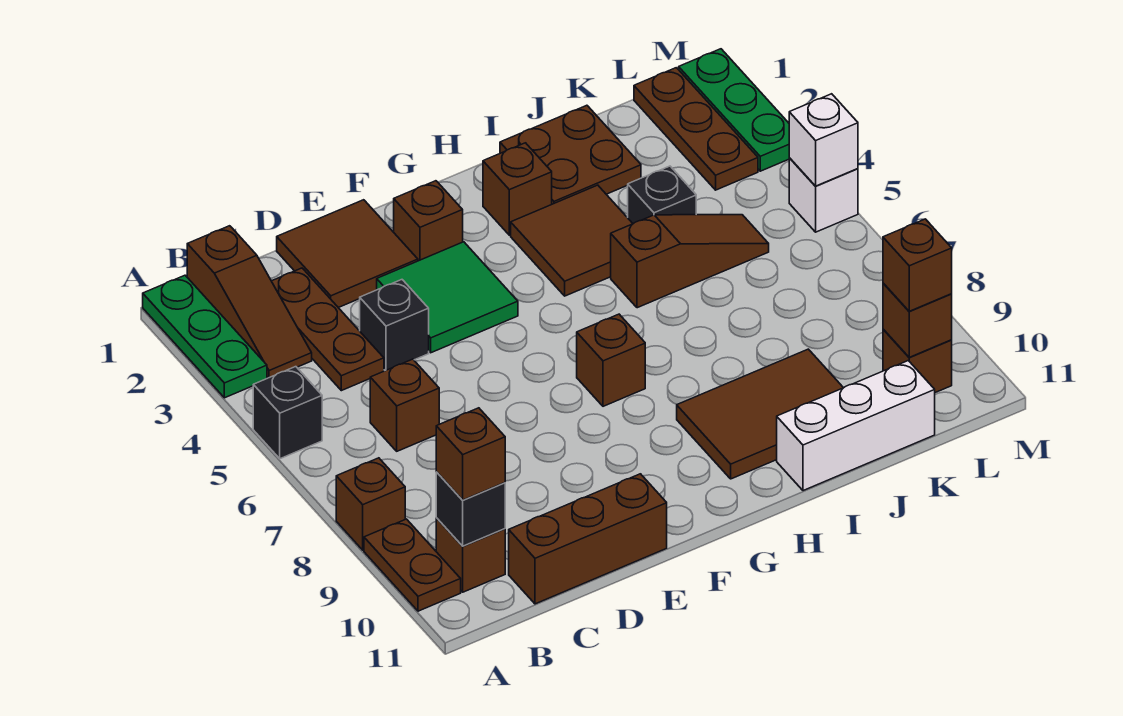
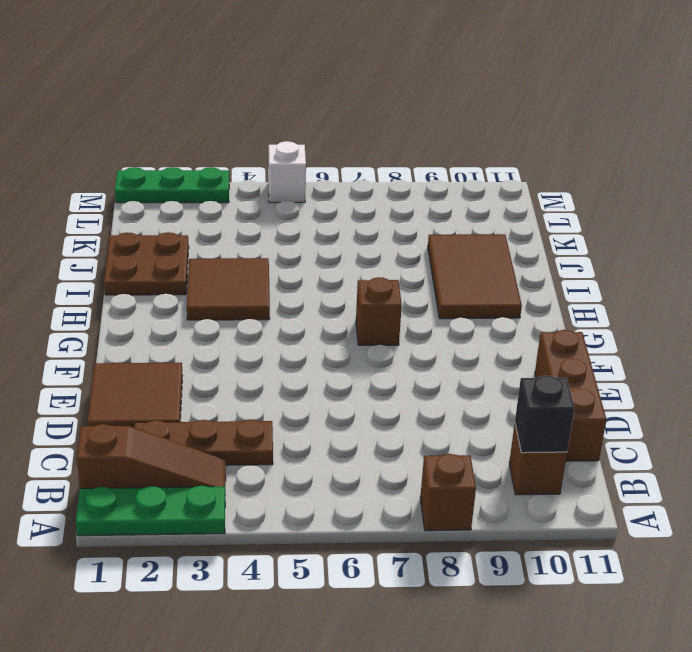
none -> black brick A5 level 1
none -> brown plate A9:A10 level 1
none -> brown brick C6 level 1
none -> black brick D4 level 1

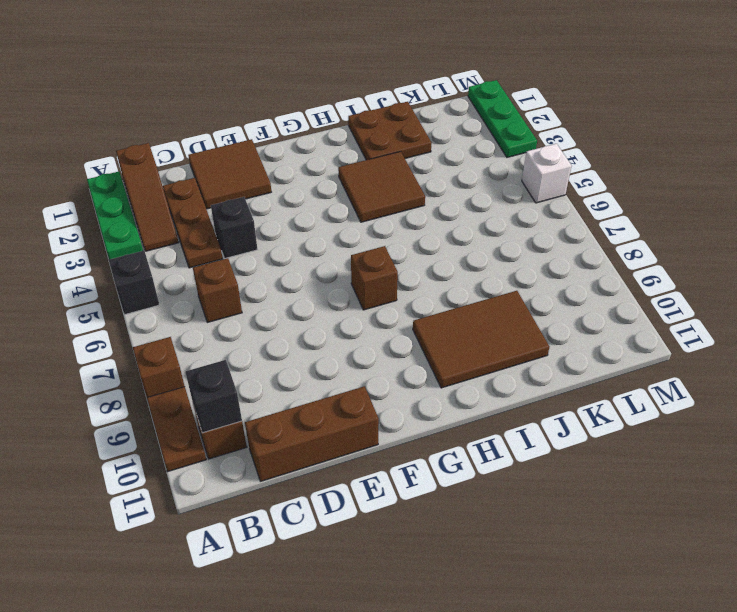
none -> green tile E3:F4 level 1
none -> brown brick F2 level 1
none -> brown brick H2 level 1
none -> brown slope I5:K5 level 1 top I

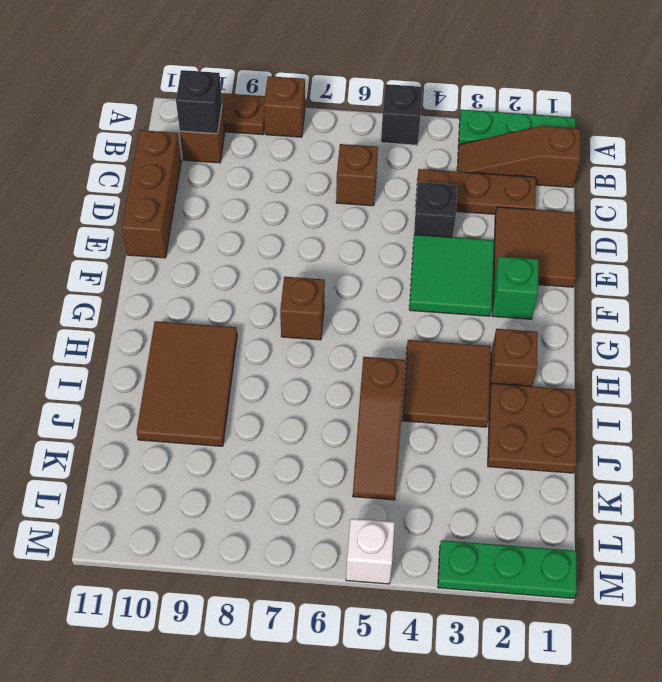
green brick F2 level 1 -> brown brick F2 level 1
none -> white brick I11:K11 level 1
none -> black brick J4 level 1
none -> brown plate L1:L3 level 1
none -> brown brick L10 level 1

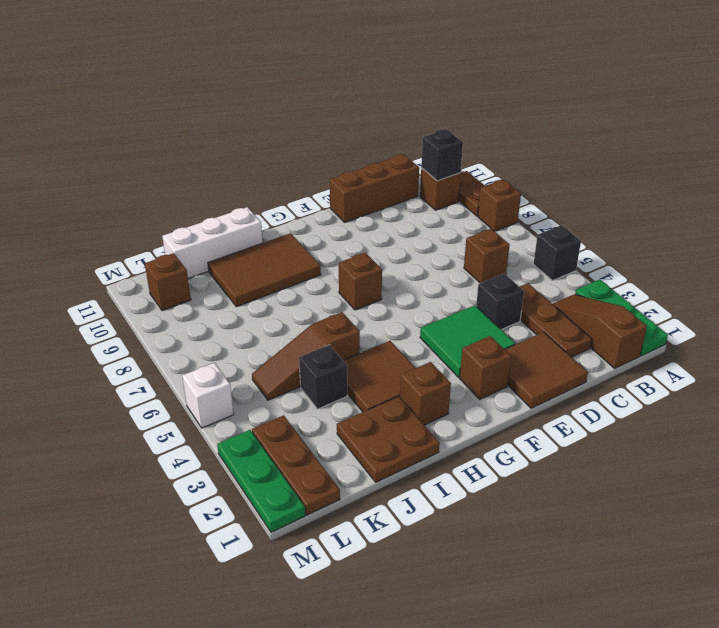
none -> brown brick L10 level 2
none -> white brick M5 level 2
none -> brown brick B10 level 3
none -> brown brick L10 level 3

